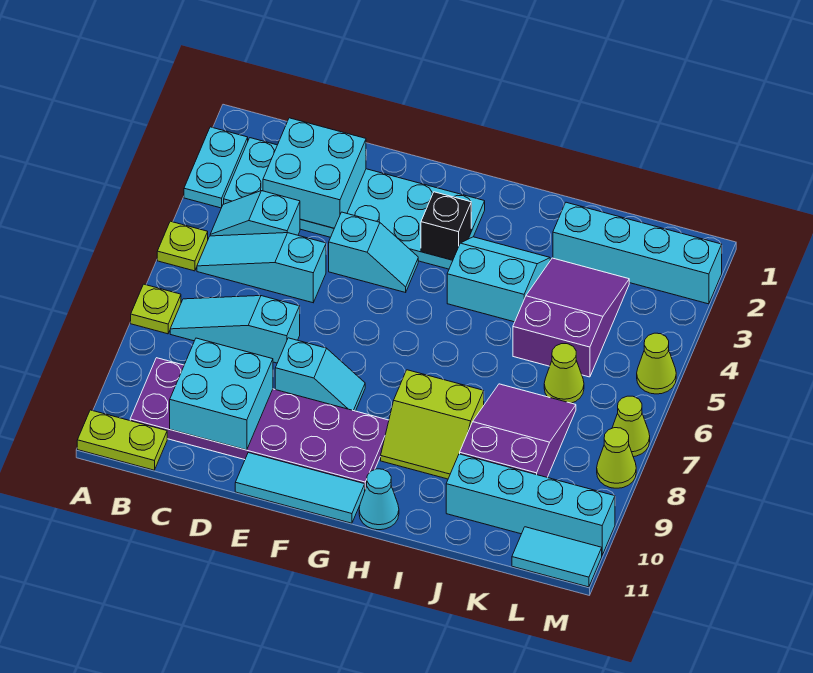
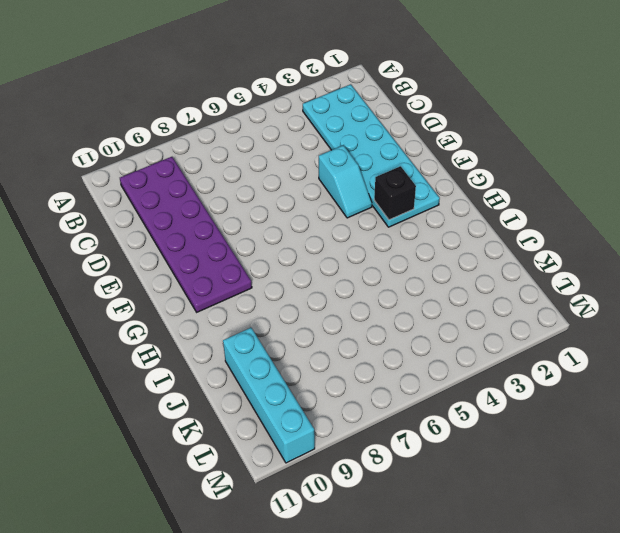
none -> cyan plate A2:A3 level 1
none -> lime plate A5 level 1
none -> lime plate A7 level 1

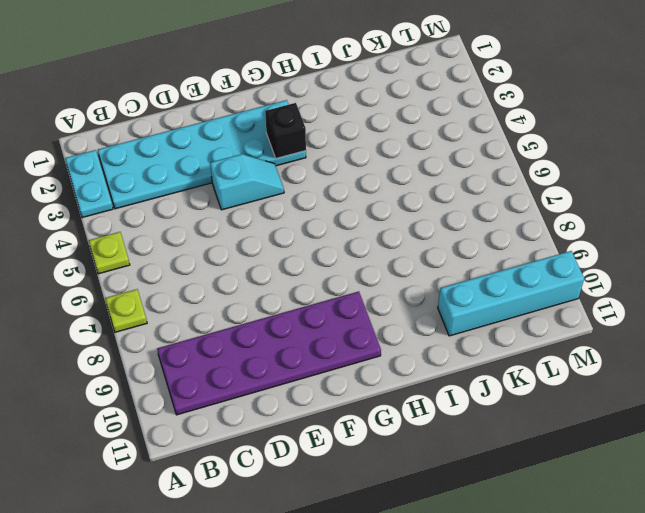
none -> lime plate A11:B11 level 1
none -> cyan slope B4:C4 level 1 top C
none -> cyan slope B5:D5 level 1 top D

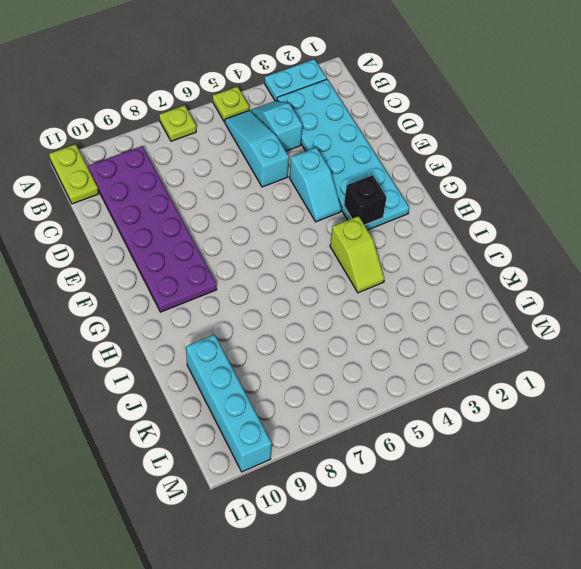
lime slope H4:I4 level 1 top H -> cyan slope H3:I4 level 1 top 4
none -> cyan slope B7:D7 level 1 top D
none -> cyan slope E8:F8 level 1 top E
none -> cyan tile E11:G11 level 1

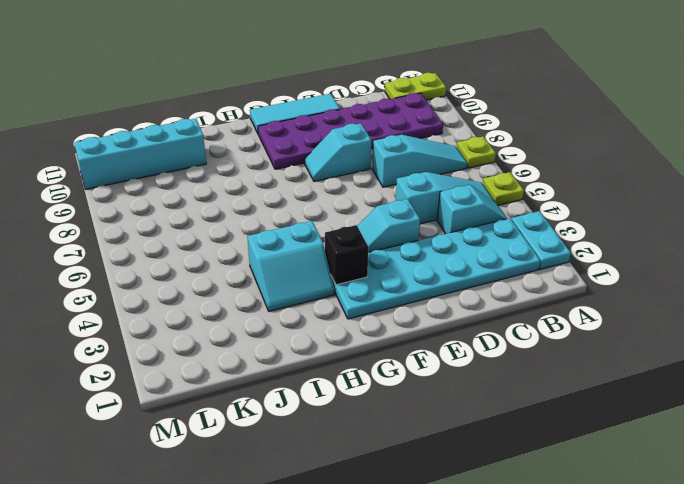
none -> lime slope H8:I9 level 1 top 8
none -> cyan cone H11 level 1
none -> cyan brick J2:M2 level 1

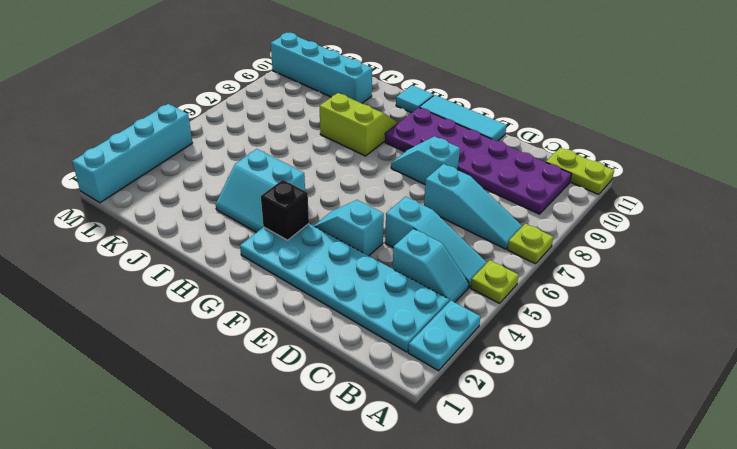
cyan tile H11 level 1 -> cyan cone H11 level 1
cyan brick M1:M4 level 1 -> cyan brick J2:M2 level 1
none -> purple slope J3:K5 level 1 top 5
none -> purple slope J7:K9 level 1 top 9
none -> lime cone K6 level 1

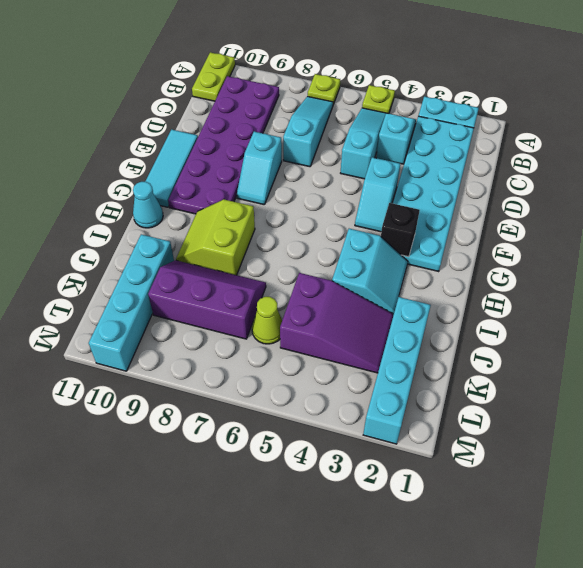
purple slope J7:K9 level 1 top K -> purple slope J7:K9 level 1 top 9
none -> cyan tile L11:M11 level 1
none -> lime cone M5 level 1
none -> lime cone M7 level 1

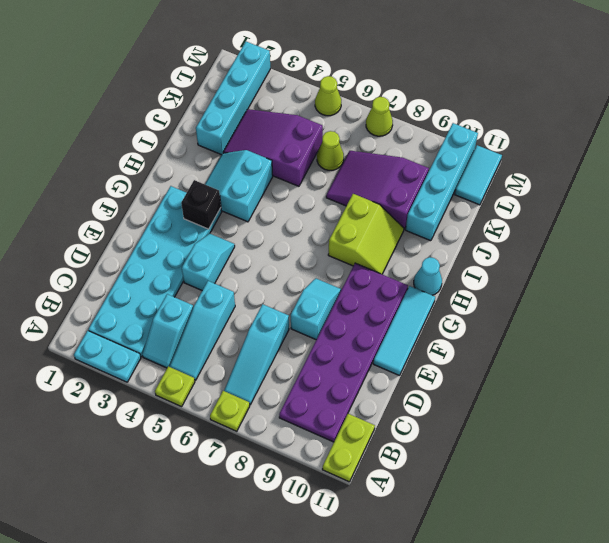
none -> lime cone M8 level 1
none -> cyan brick C2:D3 level 2
none -> cyan brick C9:D10 level 2

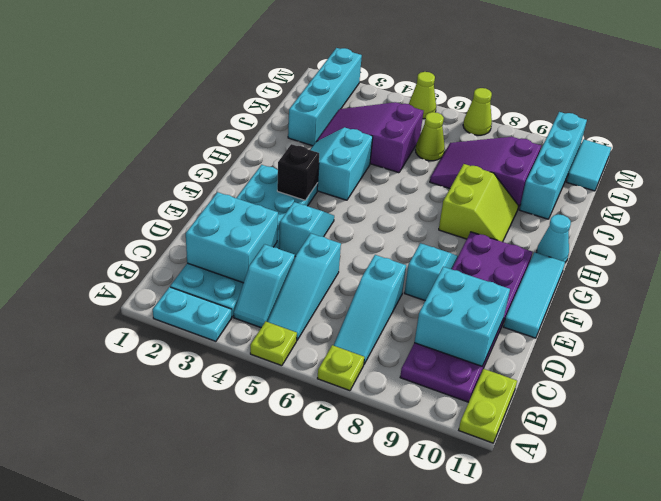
none -> lime cone M8 level 1

